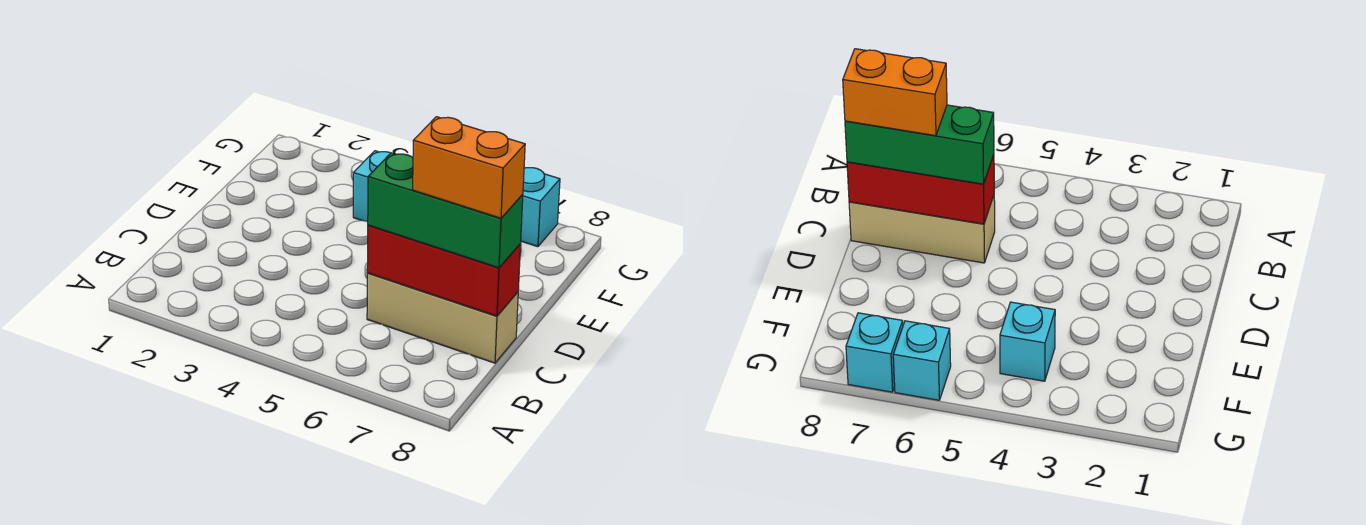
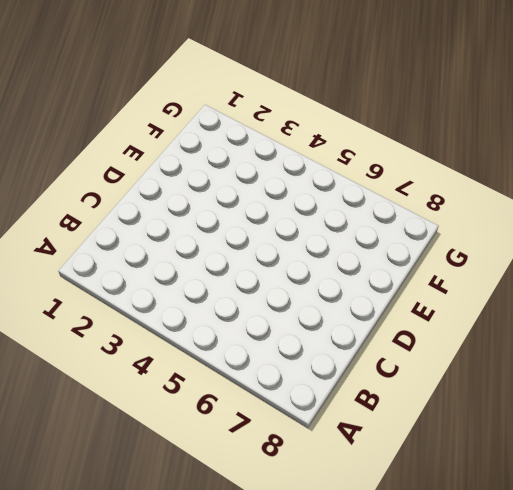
none -> tan brick C6:C8 level 1
none -> cyan brick F4 level 1

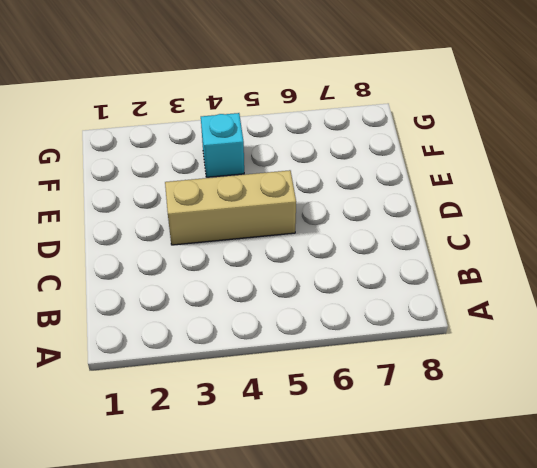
tan brick D3:D5 level 1 -> tan brick C6:C8 level 1
none -> cyan brick G6 level 1
none -> cyan brick G7 level 1

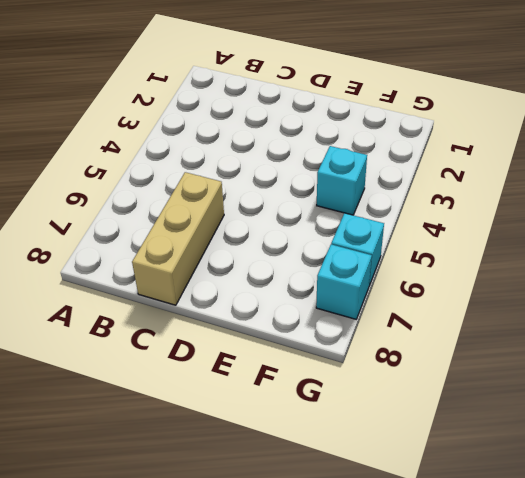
none -> red brick C6:C8 level 2
none -> green brick C6:C8 level 3

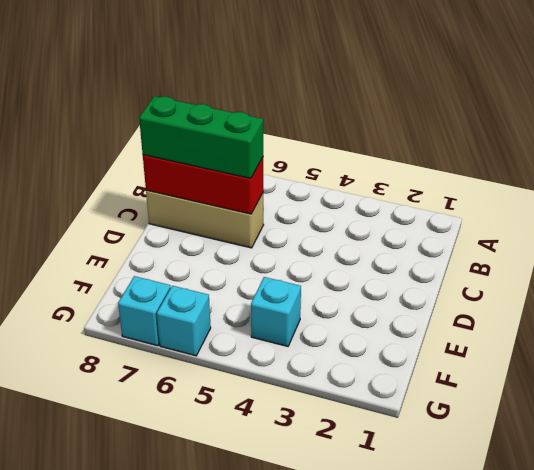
none -> orange brick C7:C8 level 4

